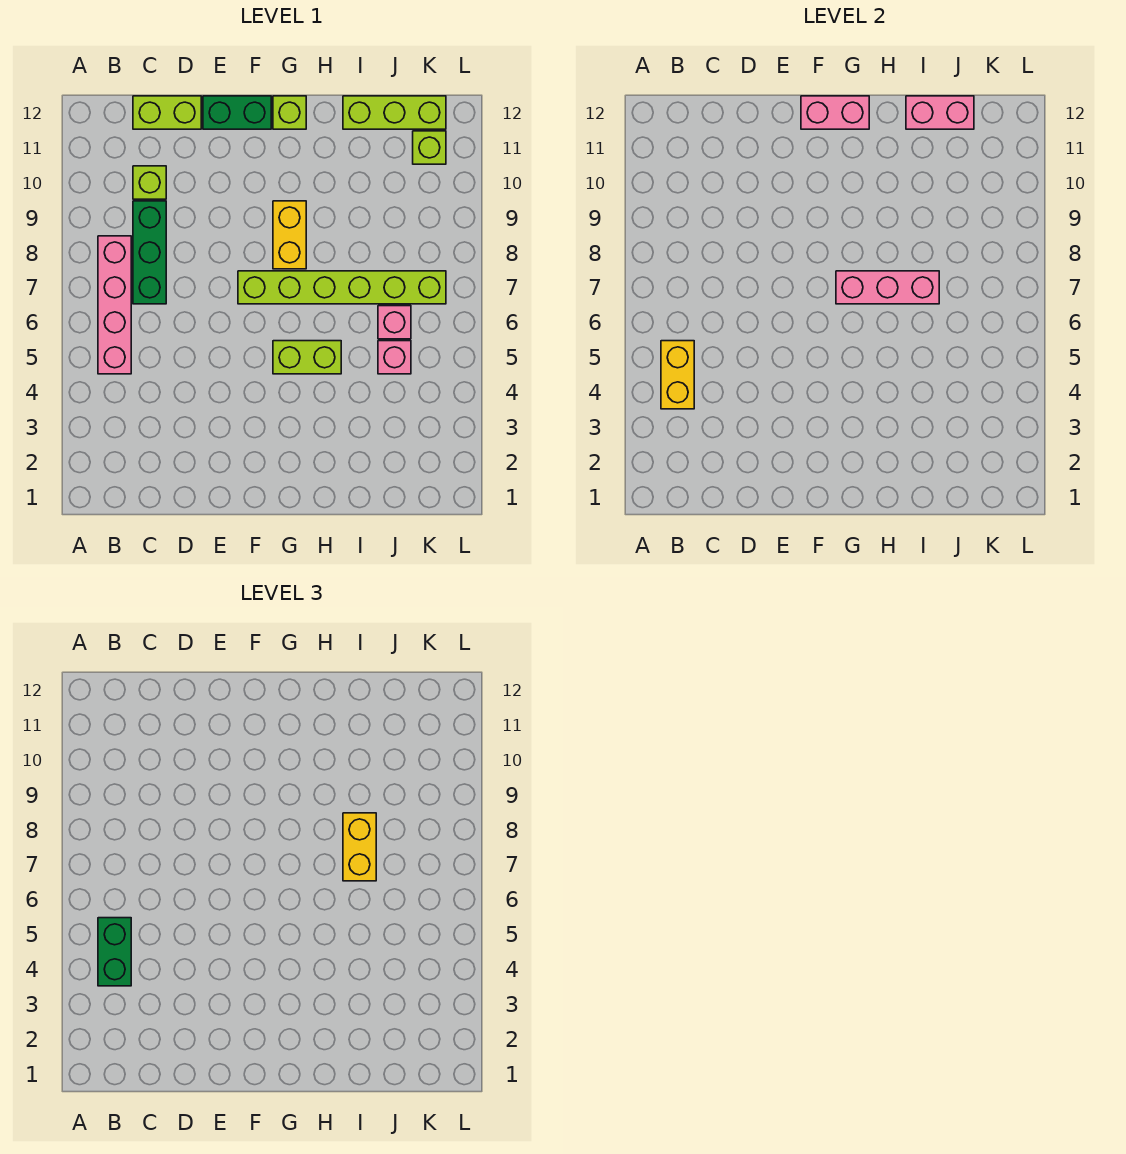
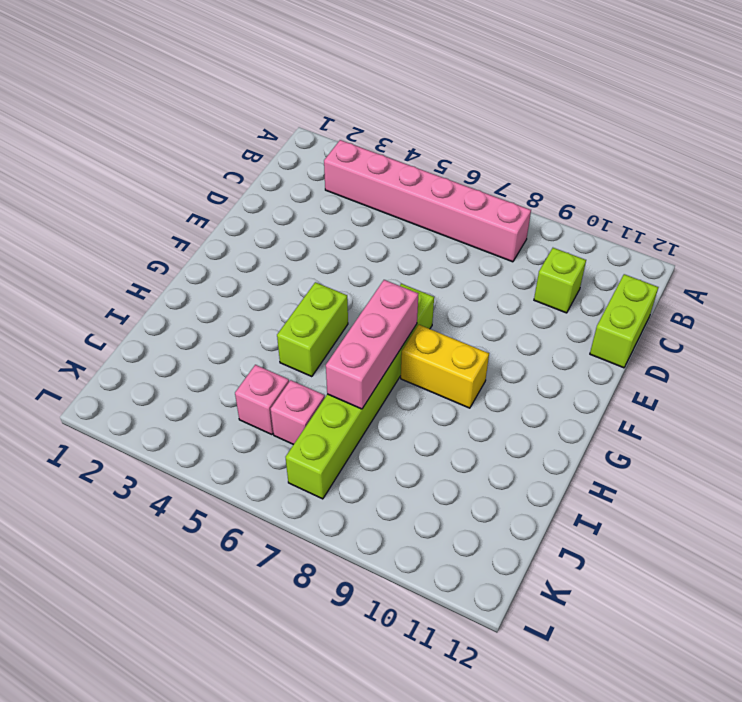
pink brick B3:B8 level 1 -> pink brick B5:B8 level 1
none -> green brick C7:C9 level 1
none -> green brick E12:F12 level 1
none -> lime brick G12 level 1

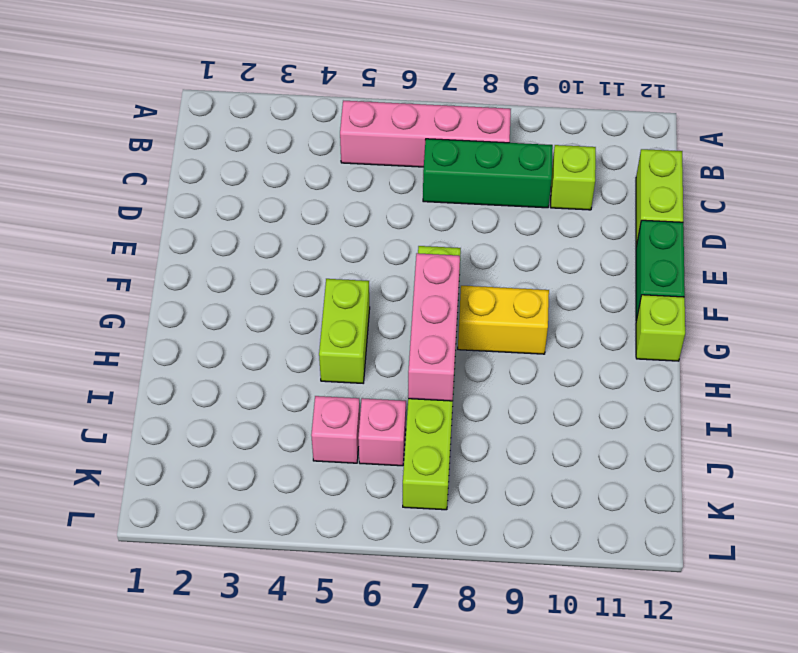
none -> lime brick I12:K12 level 1
none -> lime brick K11 level 1
none -> yellow brick B4:B5 level 2

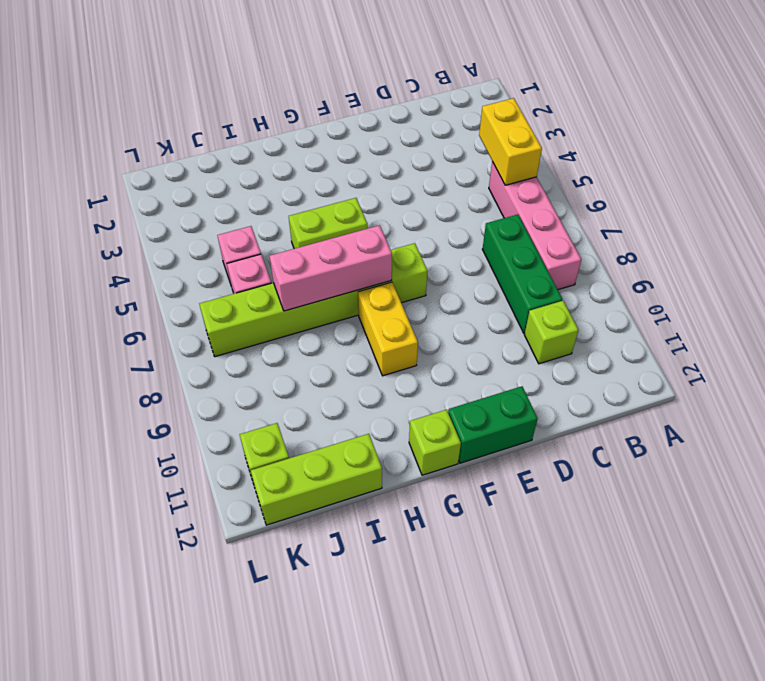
none -> lime brick C12:D12 level 1
none -> pink brick F12:G12 level 2
none -> pink brick I12:J12 level 2

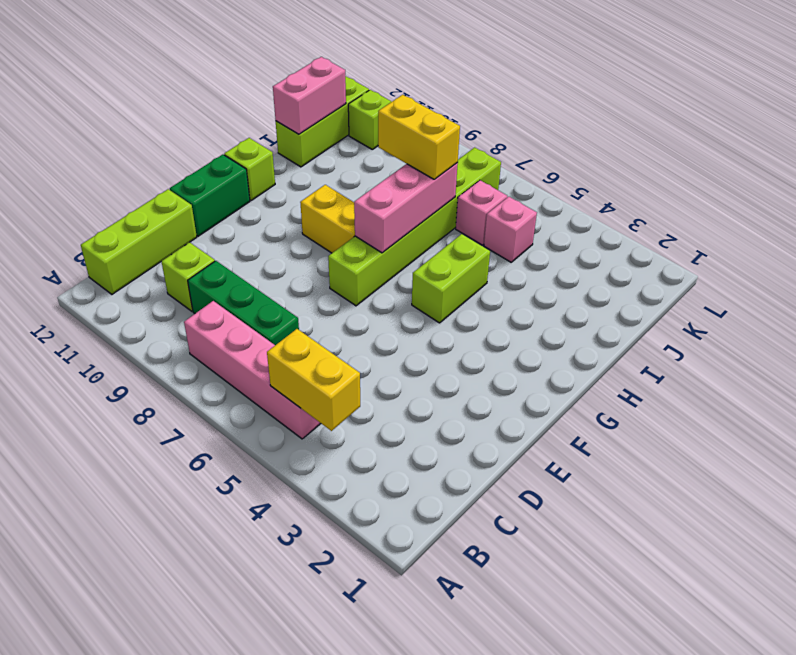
lime brick B12:D12 level 1 -> lime brick C12:D12 level 1
none -> pink brick F12:G12 level 2
none -> green brick B4:B5 level 3

